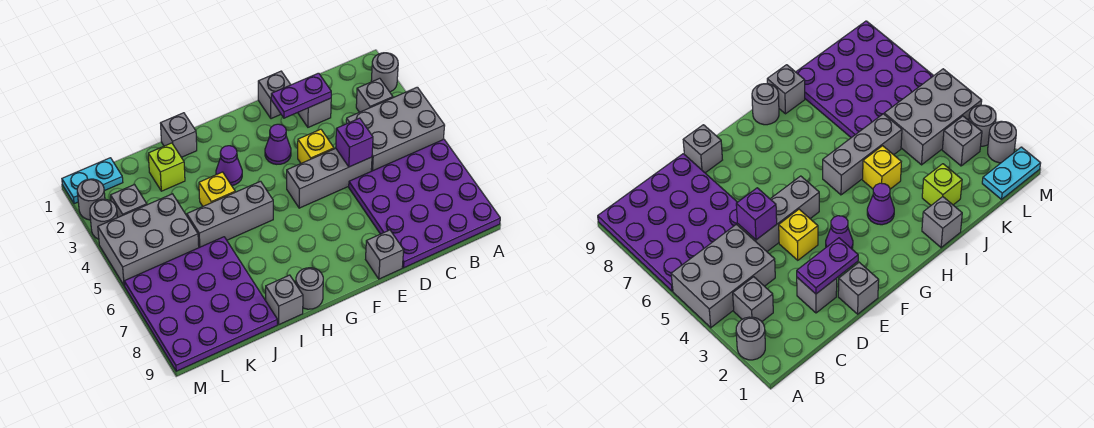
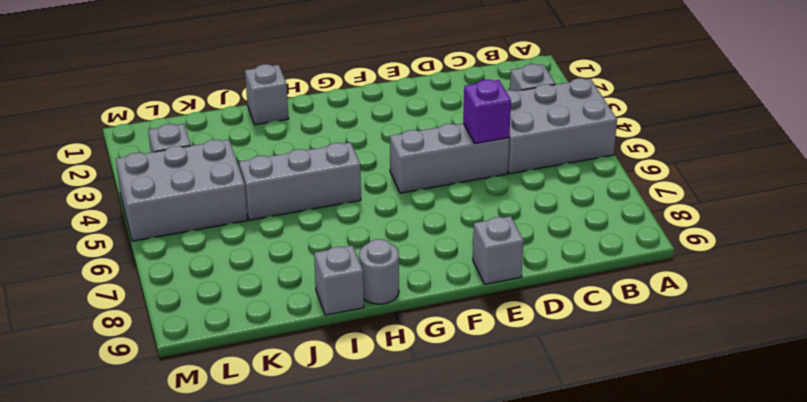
none -> grey round brick A2 level 1
none -> purple plate A6:D9 level 1
none -> grey brick D2 level 1

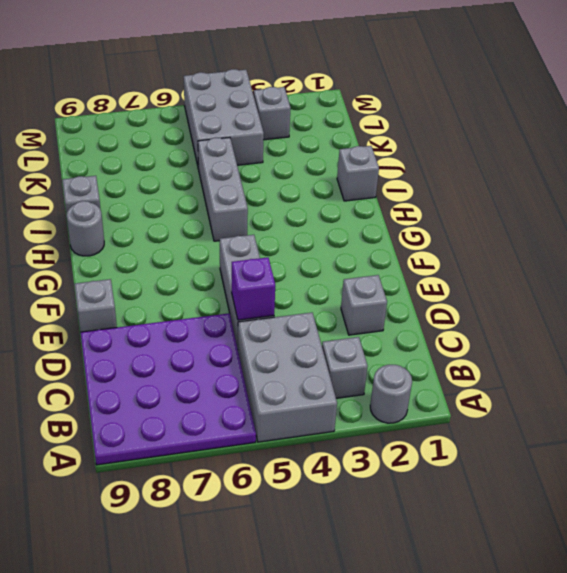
none -> grey brick E1 level 1
none -> yellow brick E4 level 1
none -> purple cone F3 level 1

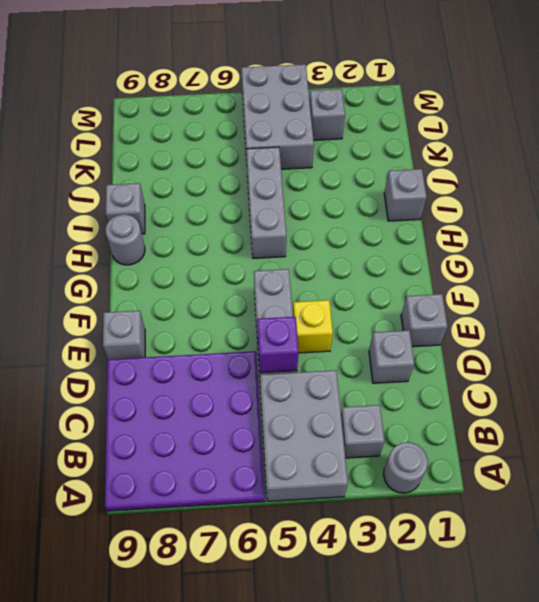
none -> purple cone F3 level 1
none -> purple cone H3 level 1
none -> yellow brick I4 level 1

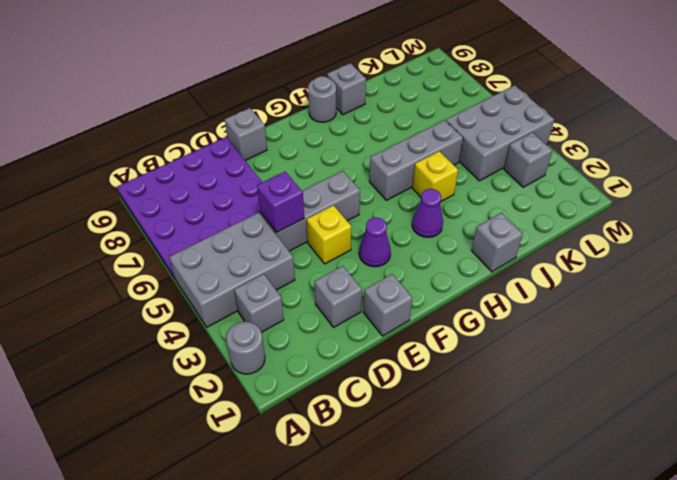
none -> lime brick J2 level 1
none -> purple plate J6:M9 level 1
none -> cyan plate L1:M1 level 1

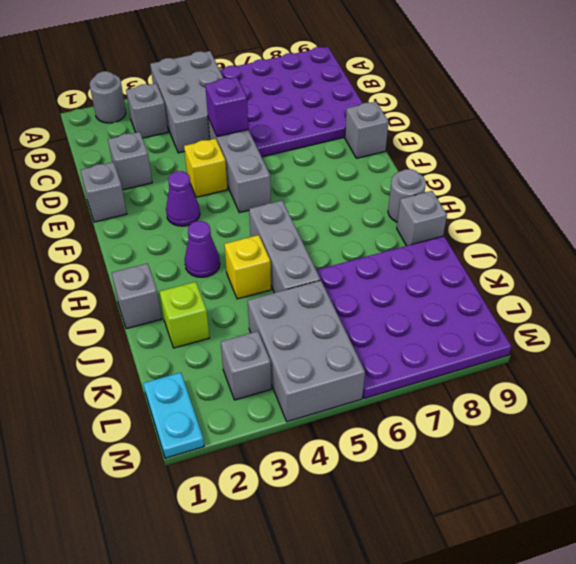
none -> grey round brick M2 level 1
none -> grey round brick M3 level 1
none -> purple plate D2:E2 level 2

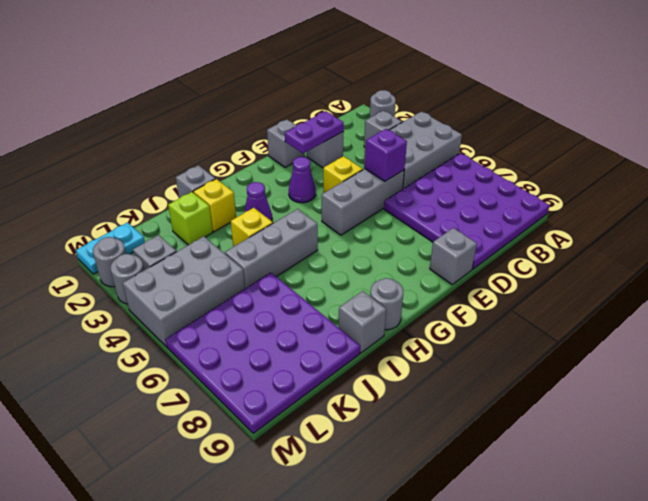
yellow brick I2 level 1 -> none

